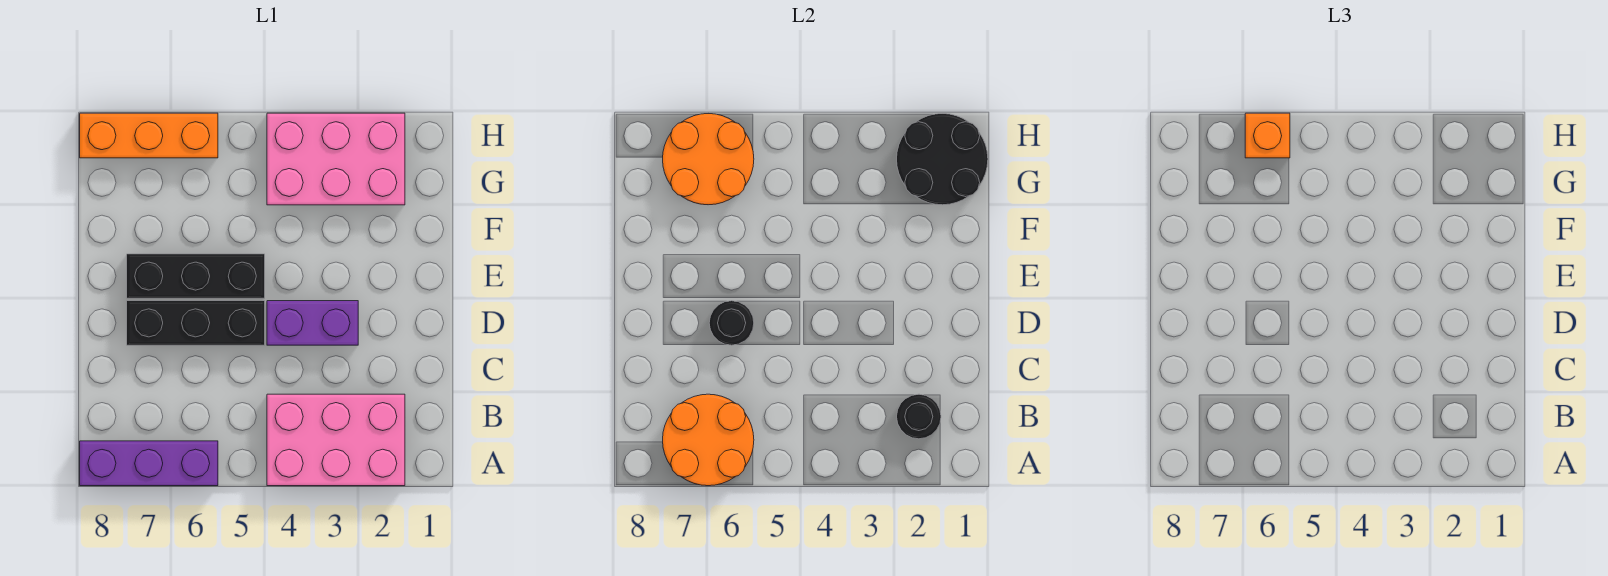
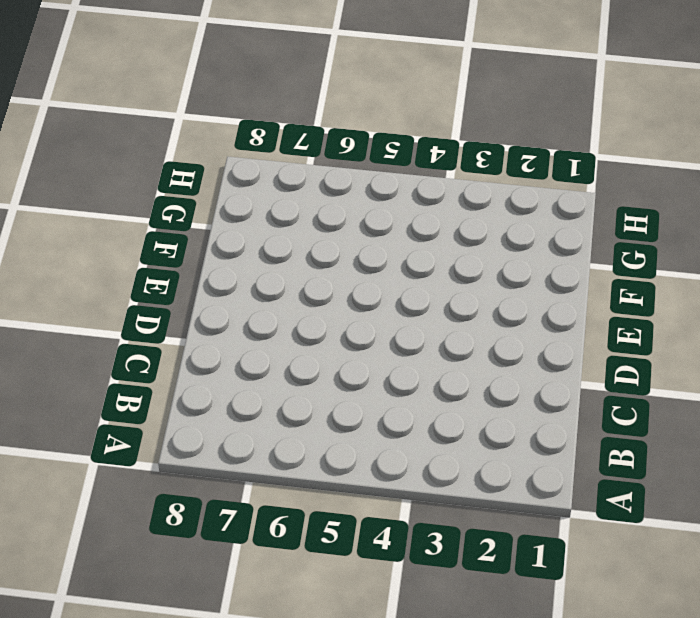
none -> pink brick A2:B4 level 1
none -> purple brick A6:A8 level 1
none -> purple brick D3:D4 level 1

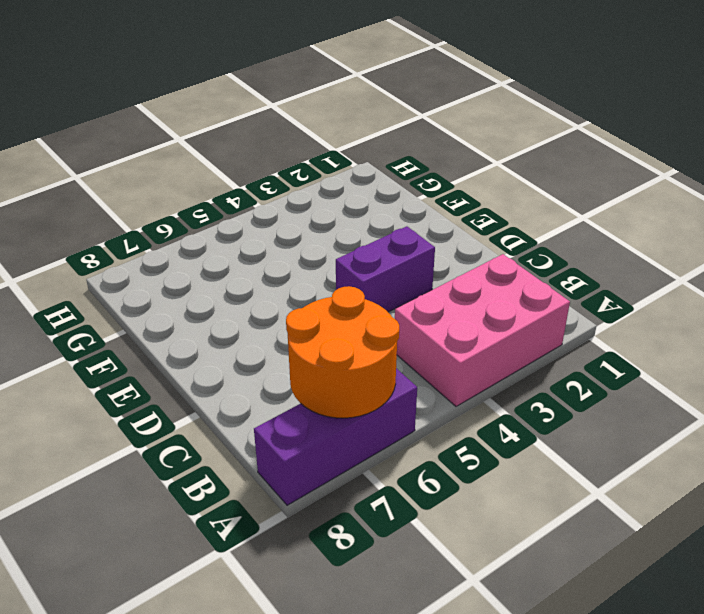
none -> black brick D5:D7 level 1
none -> black brick E5:E7 level 1
none -> pink brick G2:H4 level 1

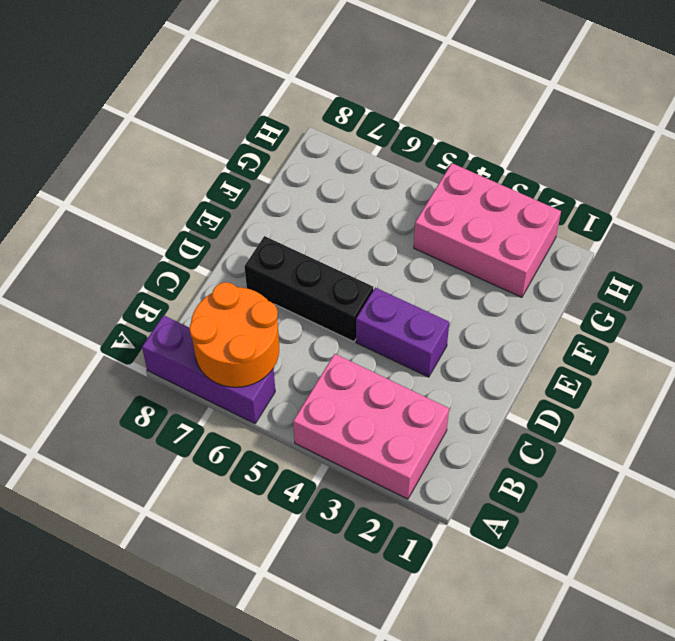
none -> black brick E5:E7 level 1
none -> orange brick H6:H8 level 1
none -> black round brick B2 level 2

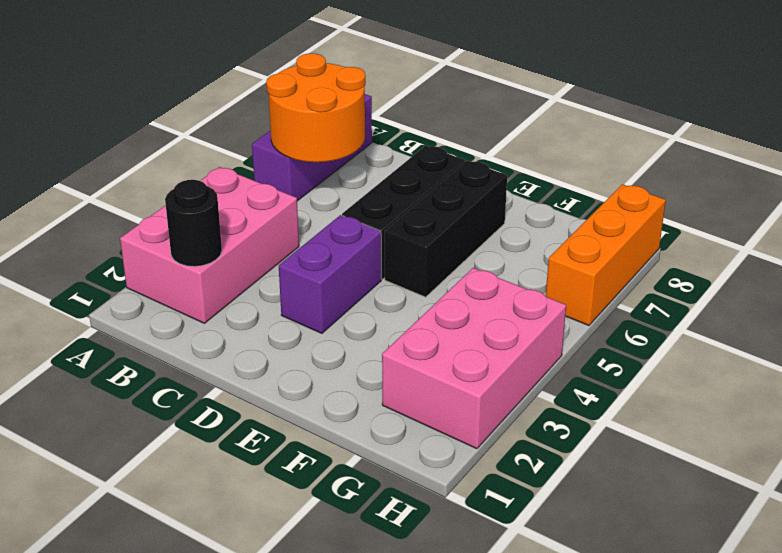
none -> black round brick D6 level 2
none -> black round brick G1:H2 level 2
none -> orange round brick G6:H7 level 2

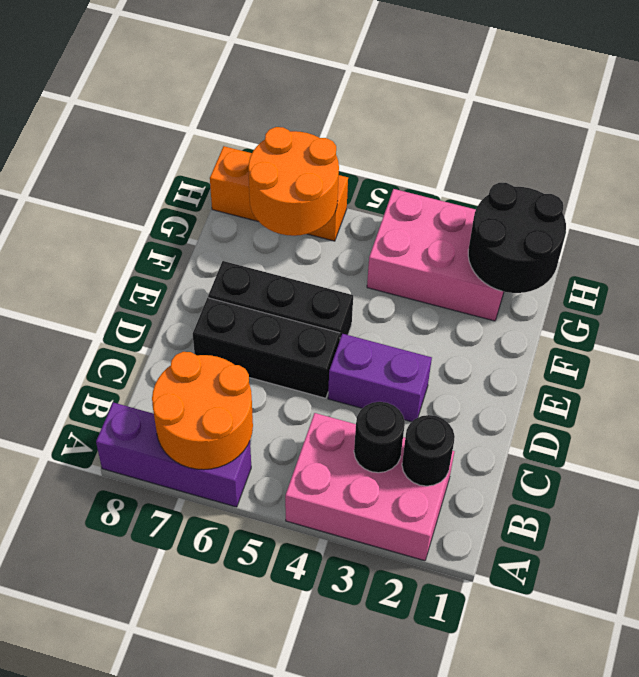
black round brick B3 level 2 -> black round brick D6 level 2
none -> orange brick H6 level 3

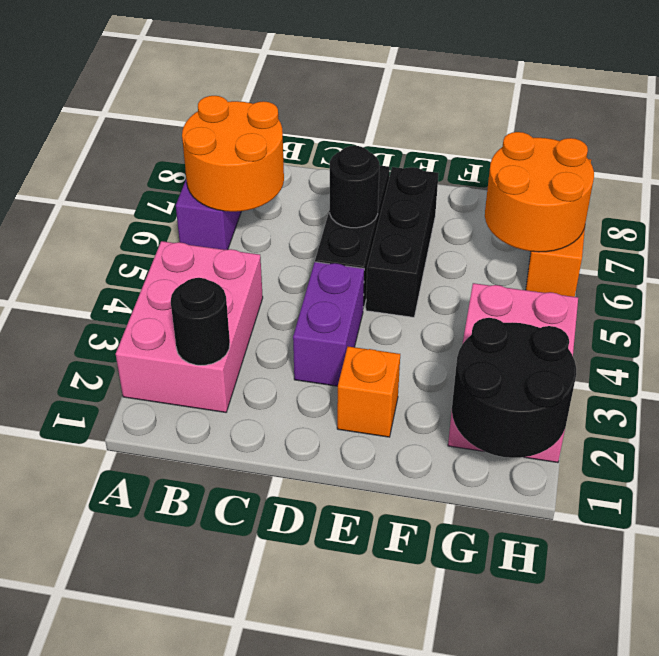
orange brick E2 level 1 -> orange brick H6 level 3

